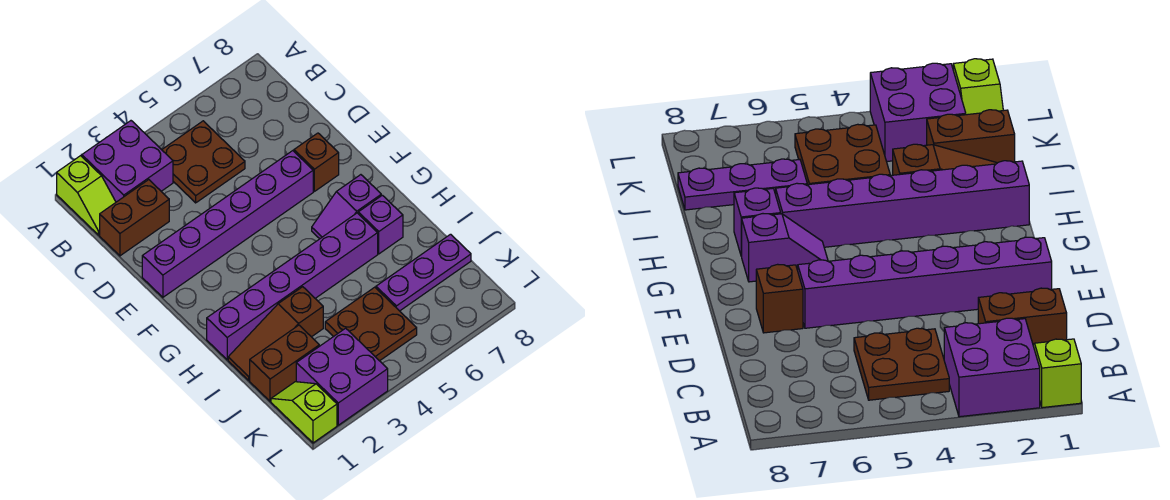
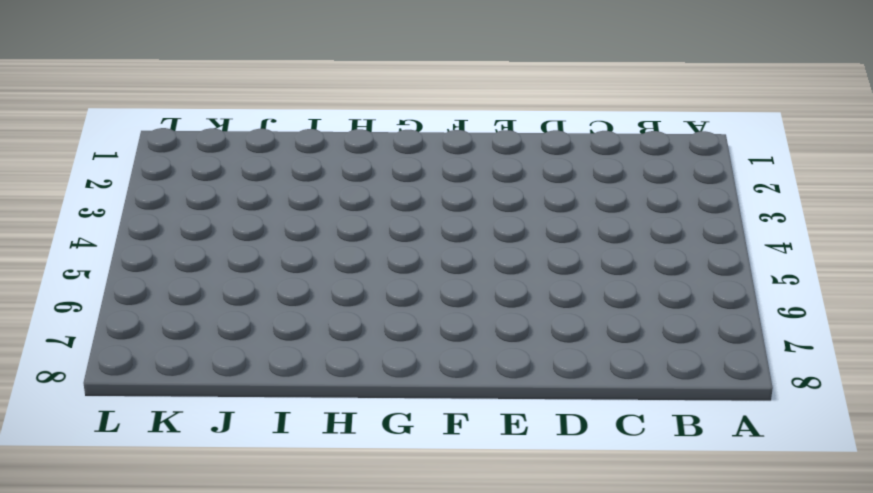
none -> lime slope A1:B1 level 1 top A
none -> purple brick A2:B3 level 1
none -> brown plate B4:C5 level 1

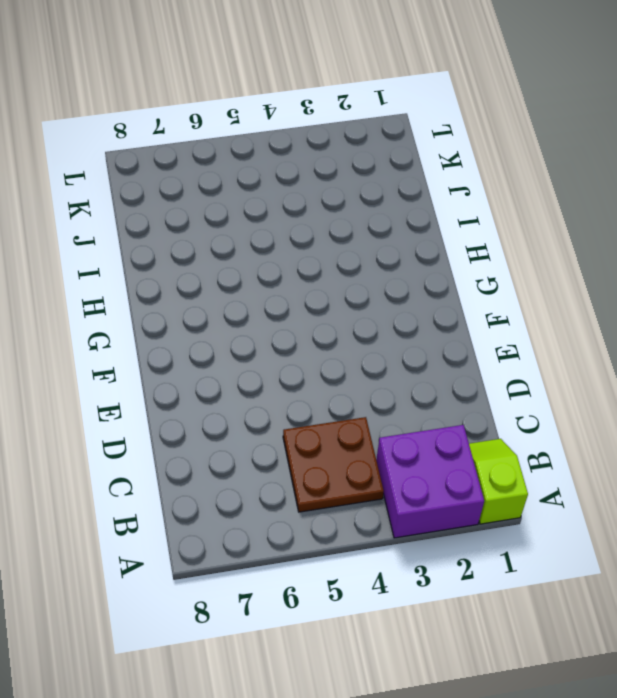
none -> brown brick C1:C2 level 1
none -> purple brick E1:E6 level 1
none -> brown brick E7 level 1

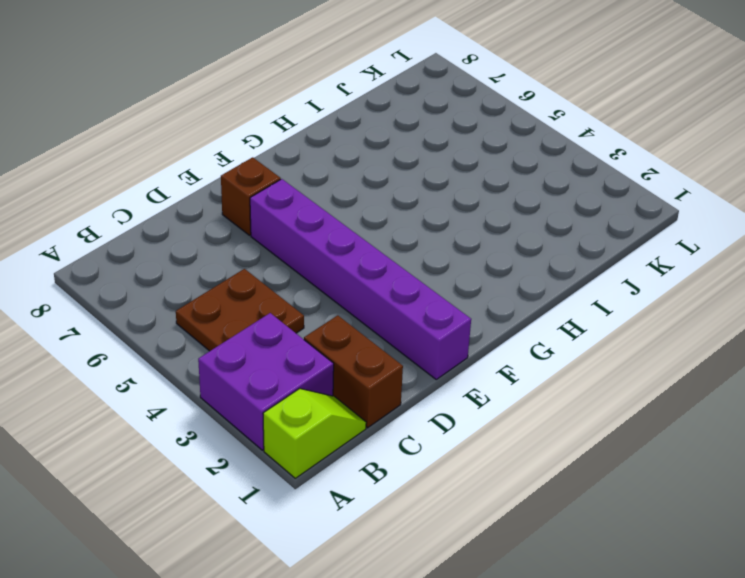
none -> purple slope G6:G7 level 1 top 7
none -> purple brick H1:H6 level 1
none -> purple brick H7 level 1

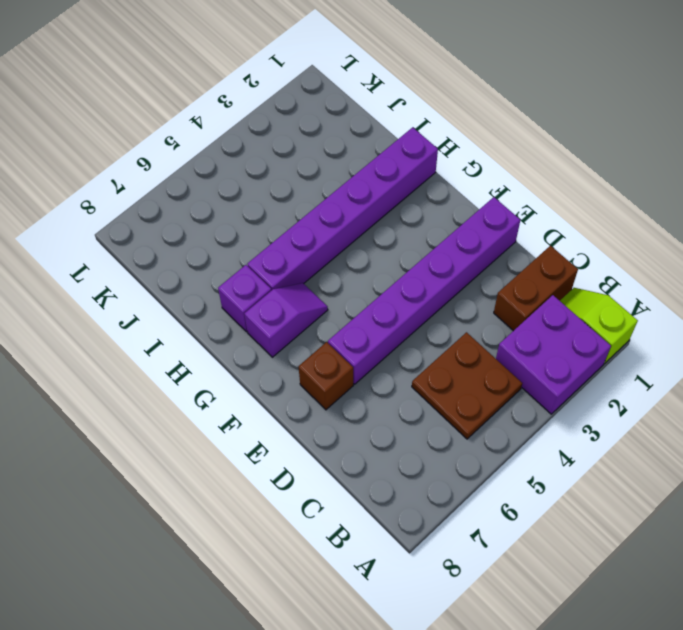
none -> brown slope I1:I3 level 1 top 3
none -> brown brick J1:J2 level 1
none -> brown plate J4:K5 level 1

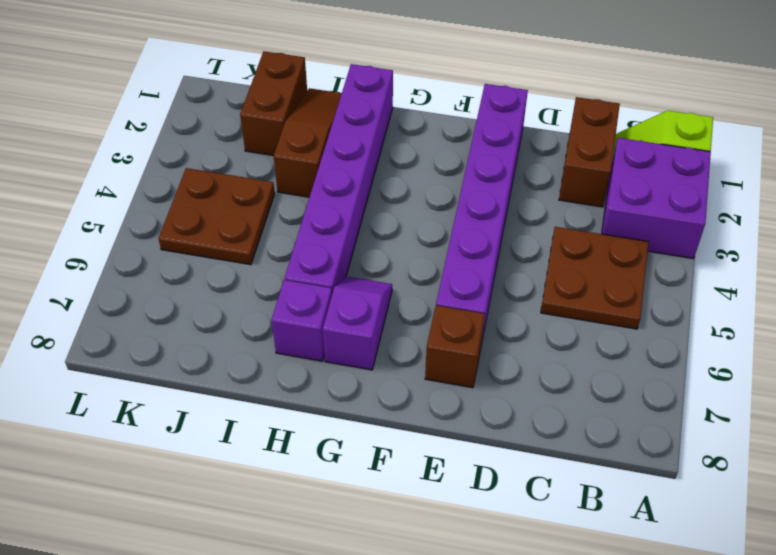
none -> purple plate J6:J8 level 1
none -> lime slope K1:L1 level 1 top L
none -> purple brick K2:L3 level 1

